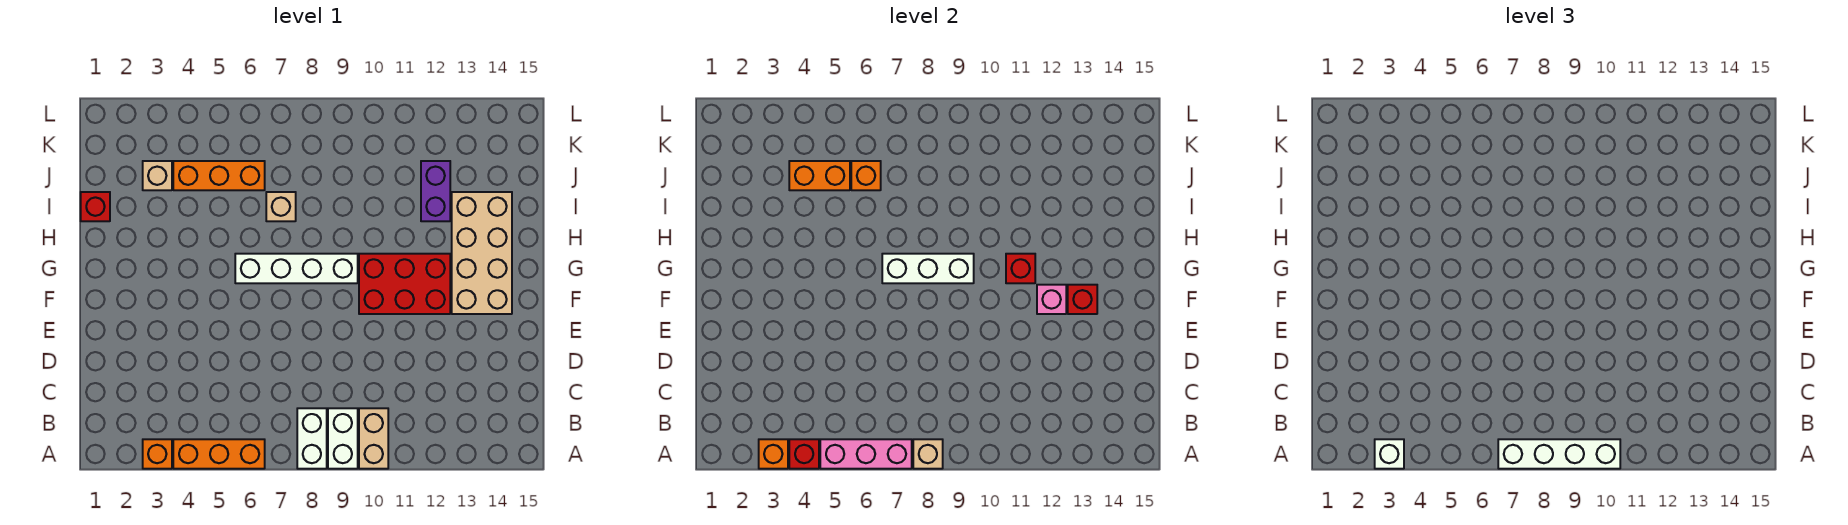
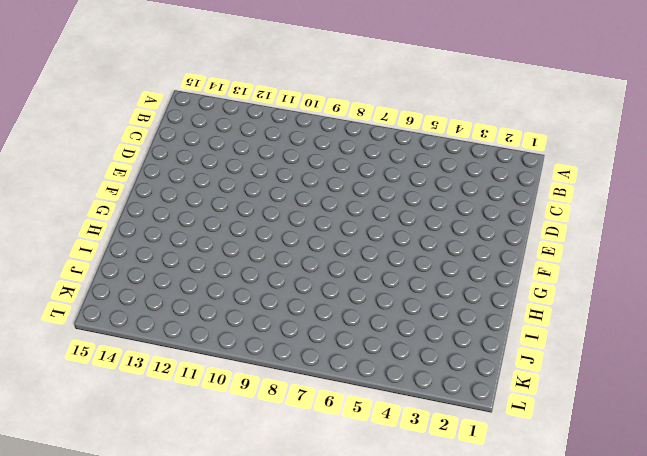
none -> orange brick A3 level 1
none -> orange brick A4:A6 level 1
none -> white brick A8:B8 level 1

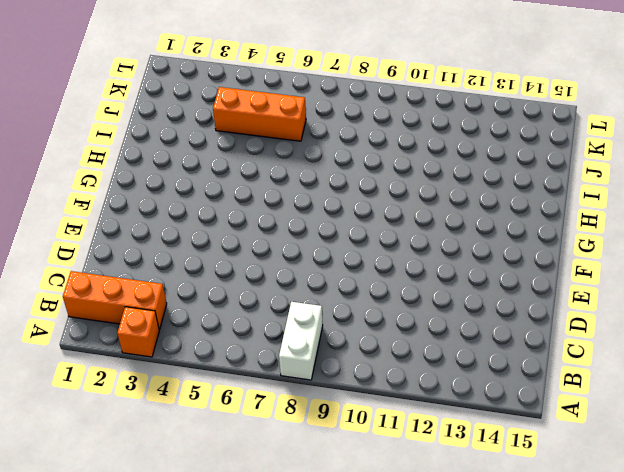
orange brick B1:B3 level 1 -> orange brick A4:A6 level 1
none -> white brick A9:B9 level 1
none -> tan brick A10:B10 level 1
none -> red brick F10:G12 level 1

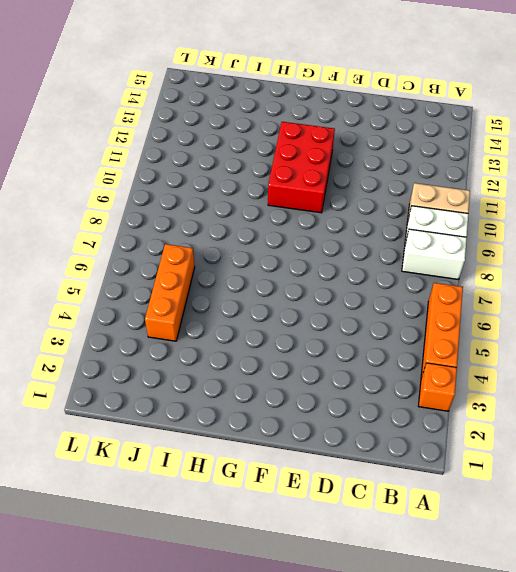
none -> tan brick F13:I14 level 1
none -> white brick G6:G9 level 1
none -> red brick I1 level 1

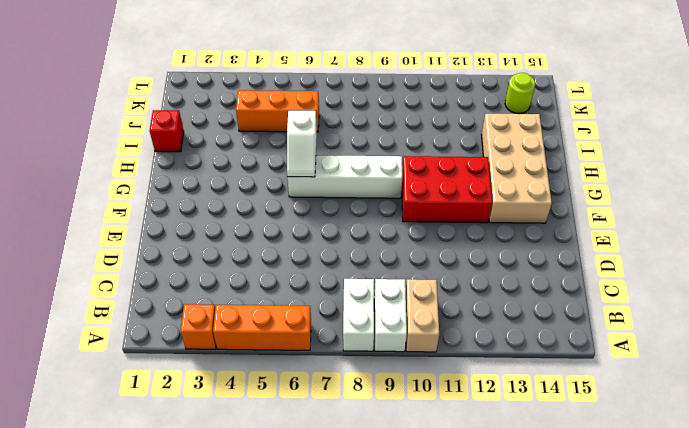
white slope G6:H6 level 2 top H -> none
lime round brick K14 level 1 -> none
none -> tan brick I7 level 1
none -> purple brick I12:J12 level 1
none -> tan brick J3 level 1

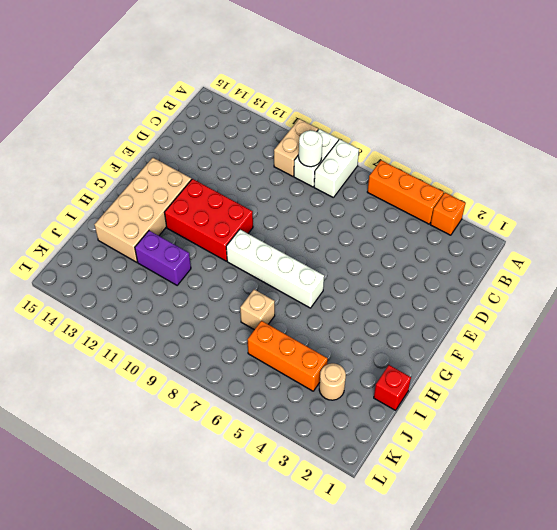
white round brick B9 level 2 -> none
purple brick I11:I12 level 1 -> purple brick I12:J12 level 1
tan round brick J3 level 1 -> tan brick J3 level 1
none -> orange brick A3 level 2
none -> red brick A4 level 2
none -> pink brick A5:A7 level 2

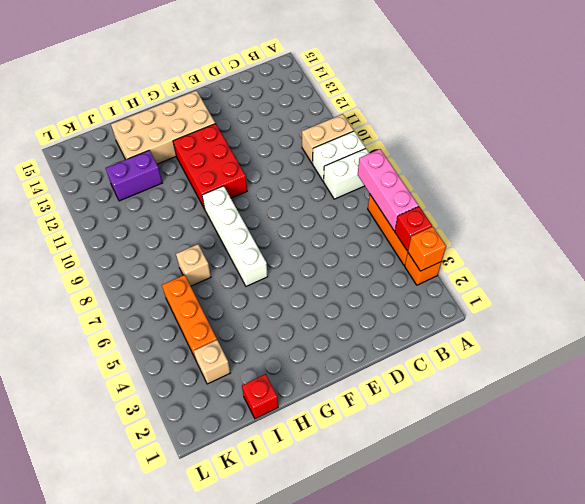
none -> tan brick A8 level 2
none -> pink brick F12 level 2
none -> red brick F13 level 2

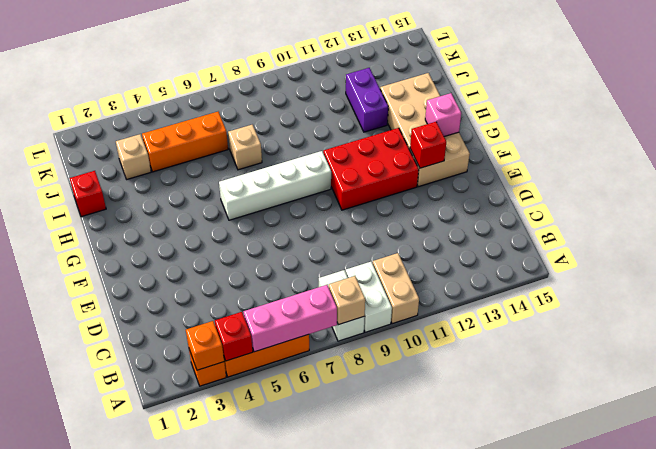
pink brick G14 level 2 -> pink brick F12 level 2
none -> white brick G7:G9 level 2
none -> red brick G11 level 2
none -> orange brick J4:J5 level 2

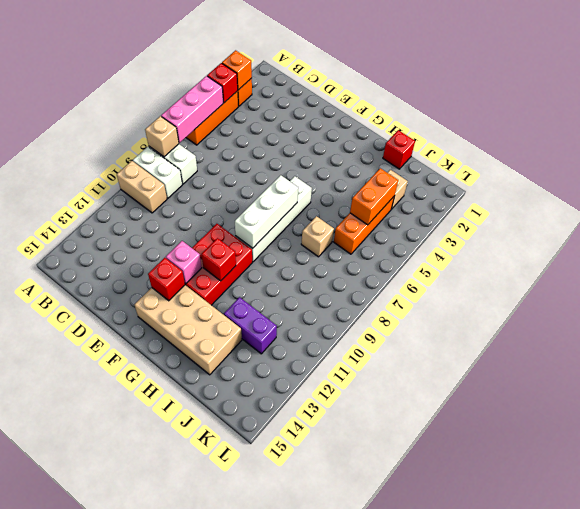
none -> orange brick J6 level 2
none -> white brick A3 level 3
none -> white brick A7:A10 level 3

